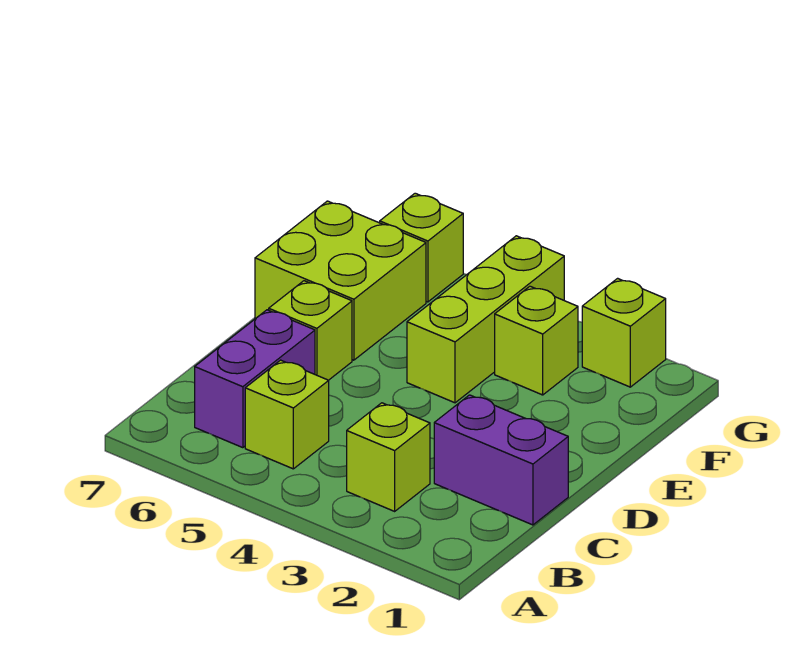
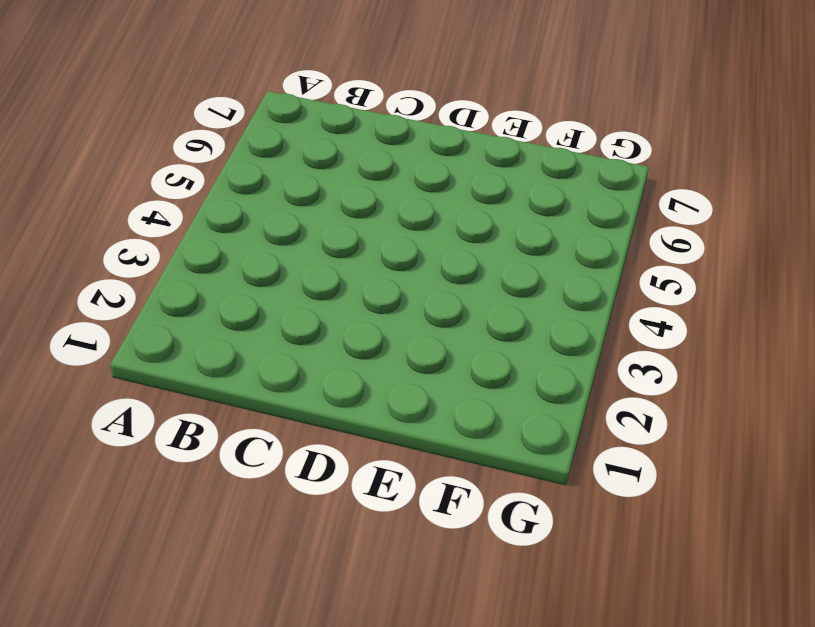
none -> lime brick B3 level 1
none -> lime brick B5 level 1

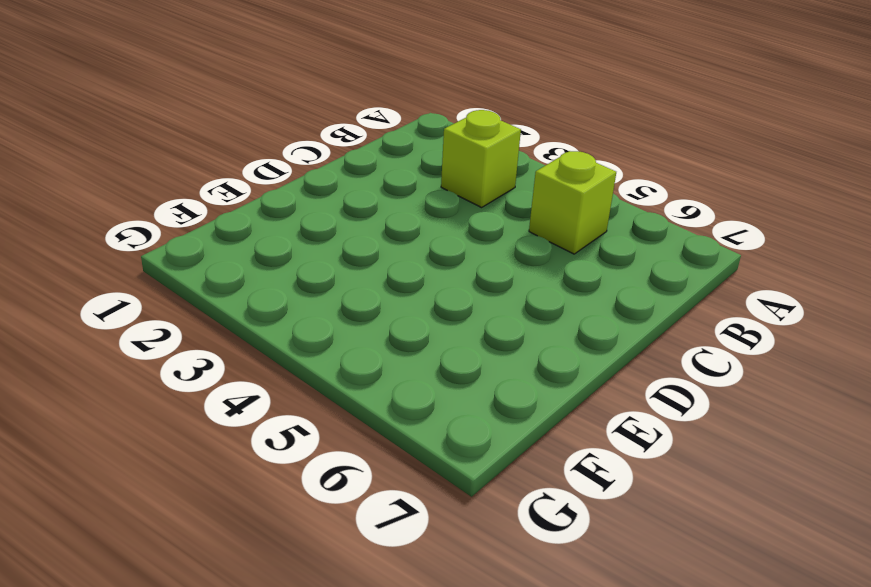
none -> purple brick B6:C6 level 1
none -> purple brick C1:C2 level 1

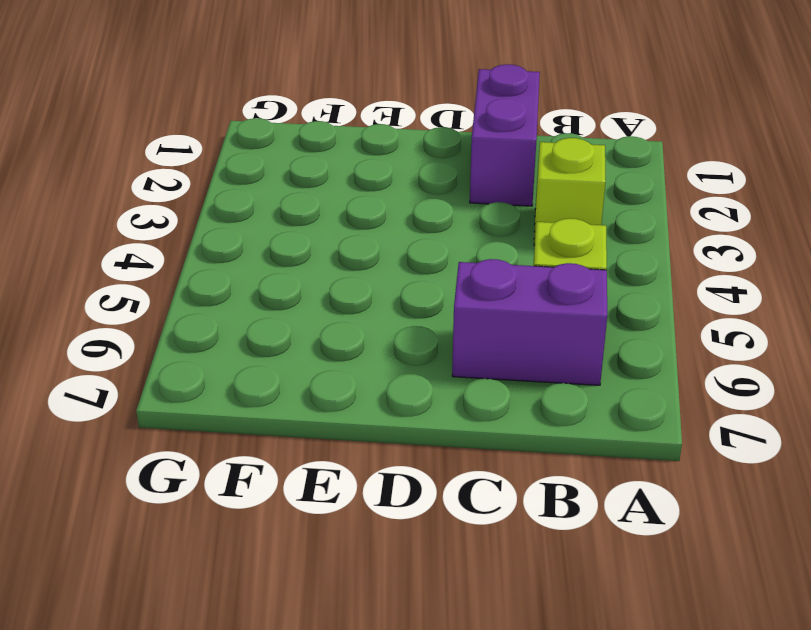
none -> lime brick D6 level 1
none -> lime brick E4:G4 level 1

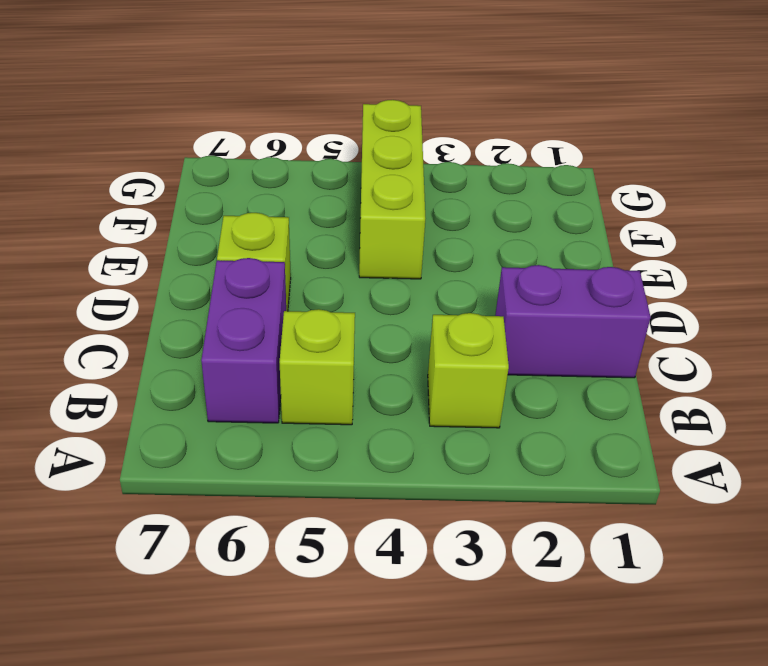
none -> lime brick E6:F7 level 1
none -> lime brick F3 level 1

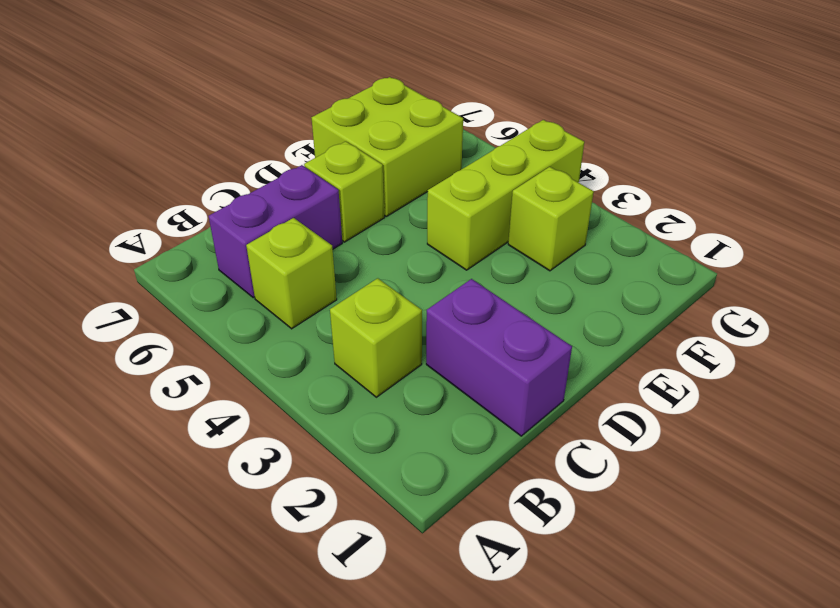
none -> lime brick G2 level 1
none -> lime brick G6 level 1

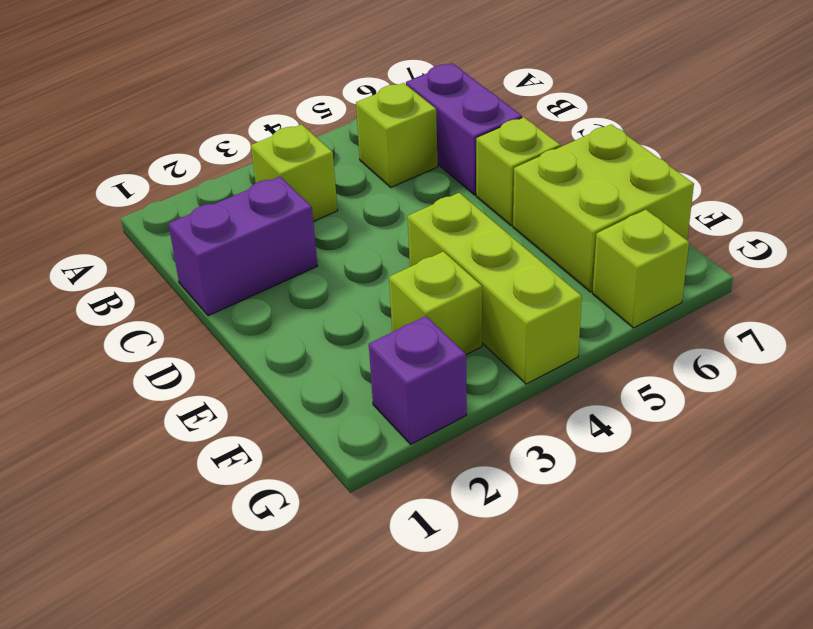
purple brick G2 level 1 -> lime brick G2 level 1

